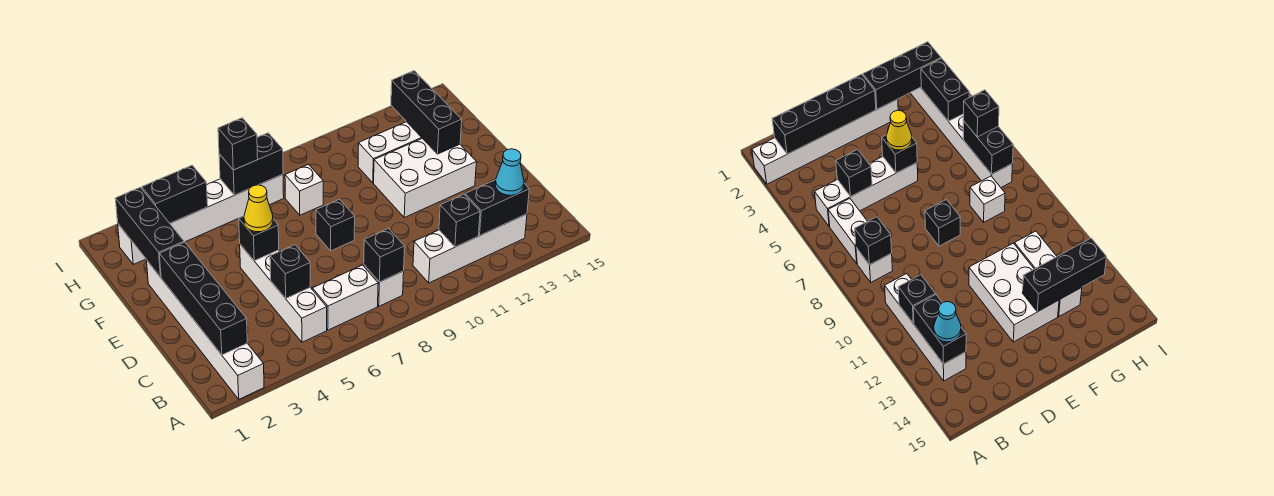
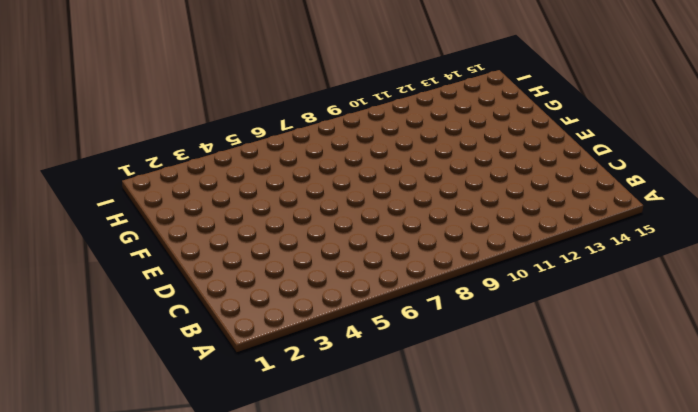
none -> white brick A2:F2 level 1
none -> white brick B5:E5 level 1
none -> white brick B6:B7 level 1

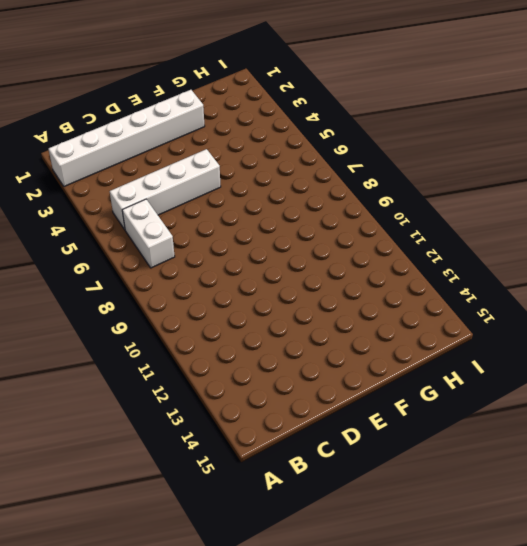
none -> white brick B8 level 1
none -> white brick B10:B13 level 1
none -> black brick E8 level 1

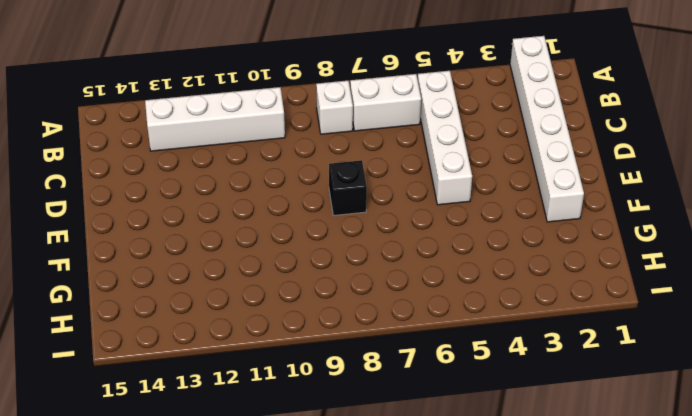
none -> white brick E11:F13 level 1
none -> white brick G8 level 1
none -> white brick G11:G13 level 1

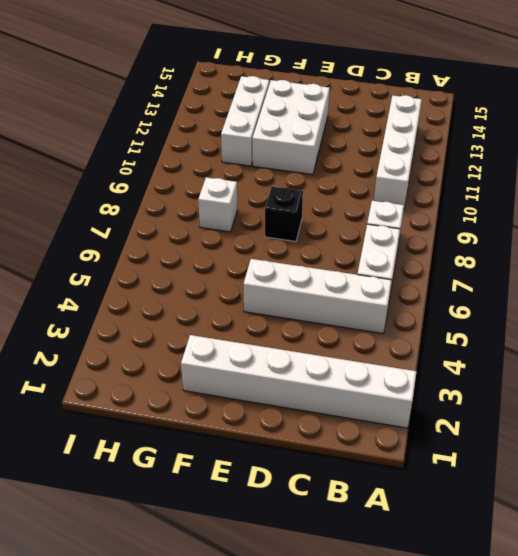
none -> white brick H2:H7 level 1
none -> black brick B2:E2 level 2
none -> black brick B8 level 2

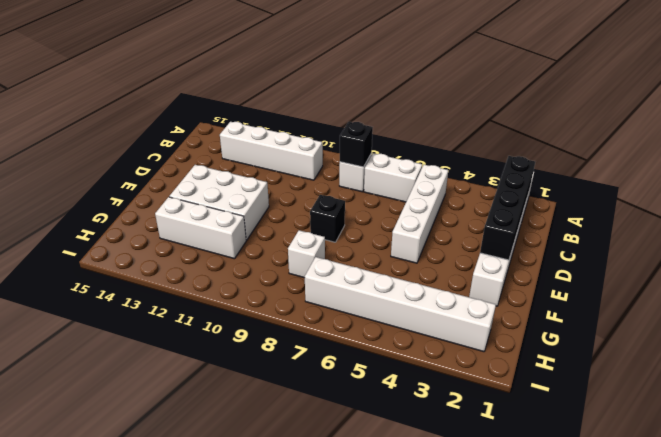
none -> black brick B11 level 2
none -> black brick B12:B13 level 2
none -> black brick C5 level 2

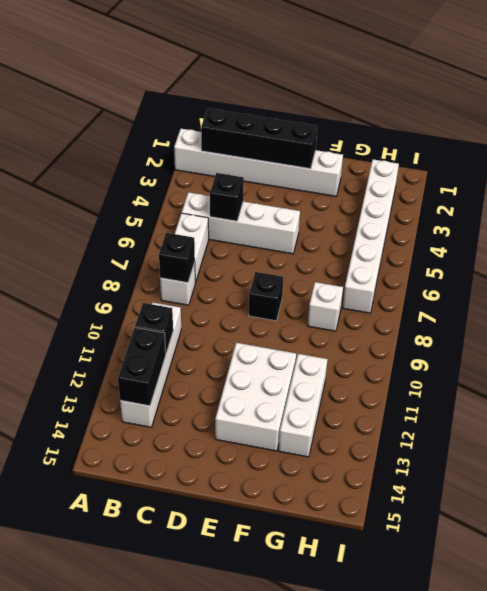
none -> black brick E5 level 2
none -> black brick F2:H2 level 2
none -> black brick F13:H13 level 2

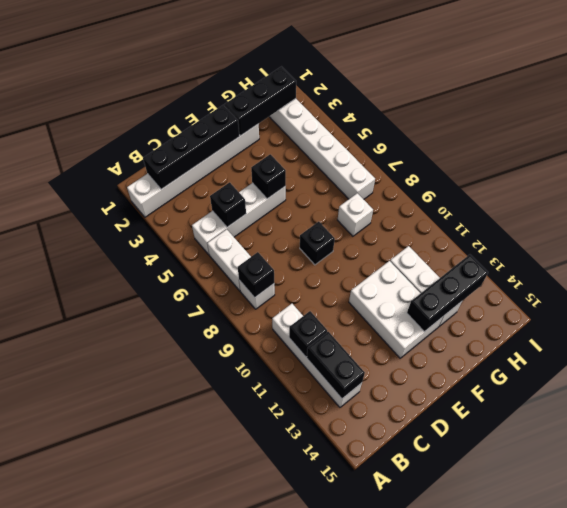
none -> black brick H3:H4 level 2
none -> black brick H6:H7 level 2
none -> cyan cone B13 level 3

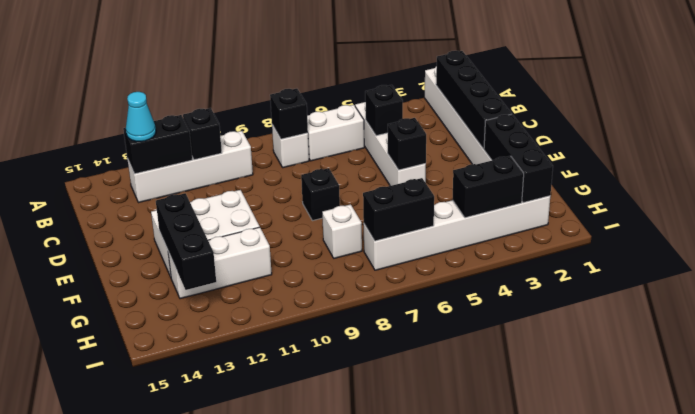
none -> yellow cone E5 level 3
none -> black brick H6 level 3

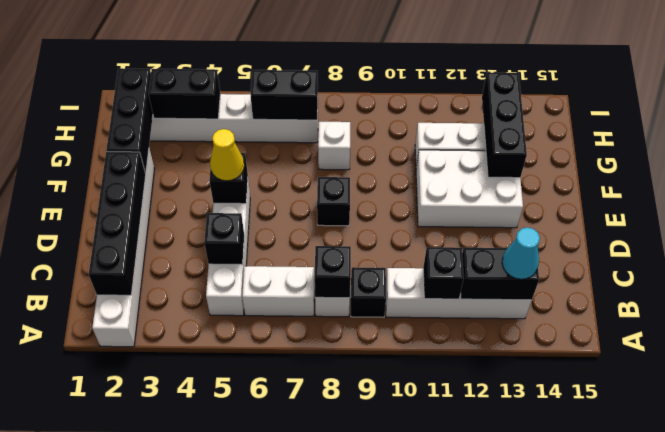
black brick B9 level 1 -> black brick H6 level 3

